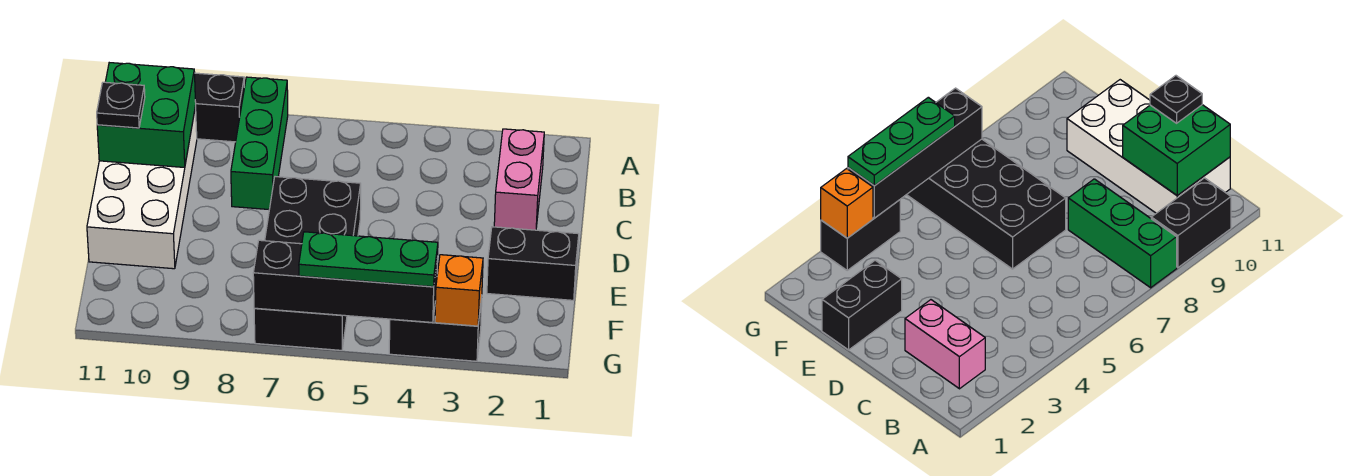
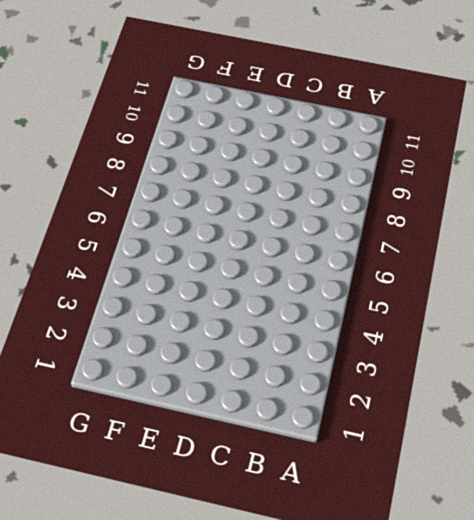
none -> green brick A8:C8 level 1
none -> black brick A9:A10 level 1
none -> pink brick B2:C2 level 1

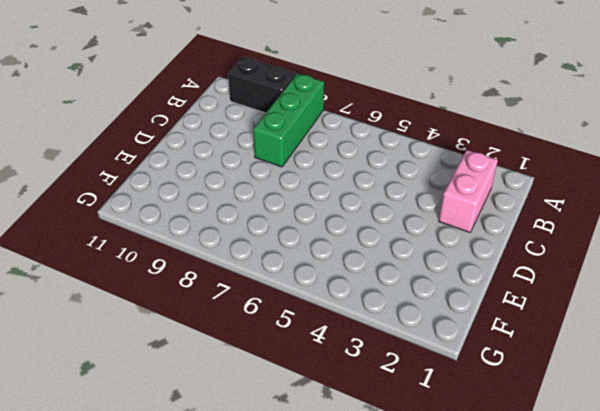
none -> white brick B10:E11 level 1
none -> black brick D6:G7 level 1
none -> black brick E1:E2 level 1

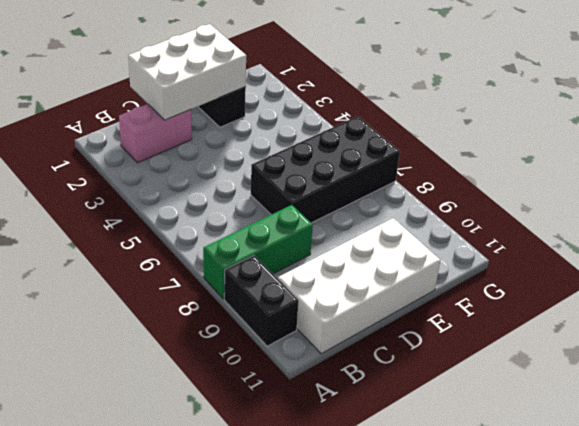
white brick C1:E2 level 2 -> none
none -> black brick G3:G4 level 1
none -> green brick B10:C11 level 2
none -> orange brick G3 level 2

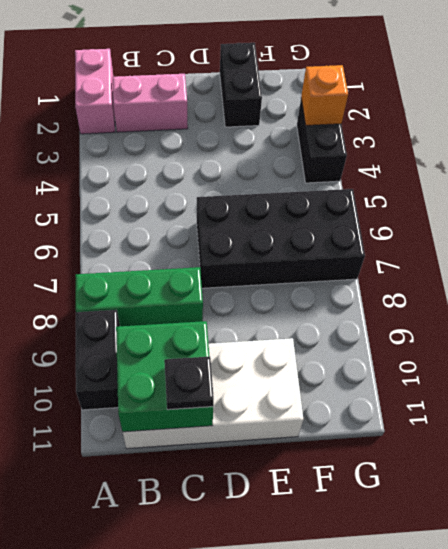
pink brick A1:A2 level 1 -> none
none -> black brick G4:G7 level 2
none -> green plate G4:G6 level 3

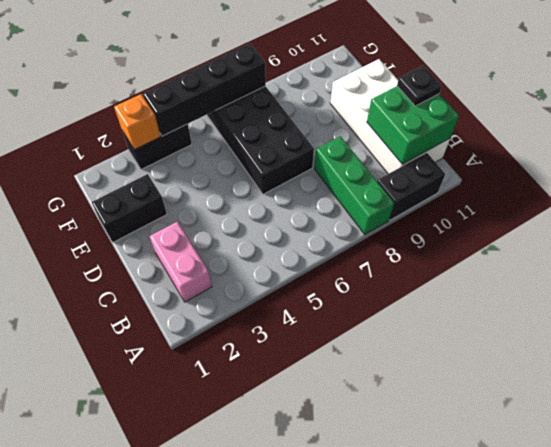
none -> green plate G4:G6 level 3

